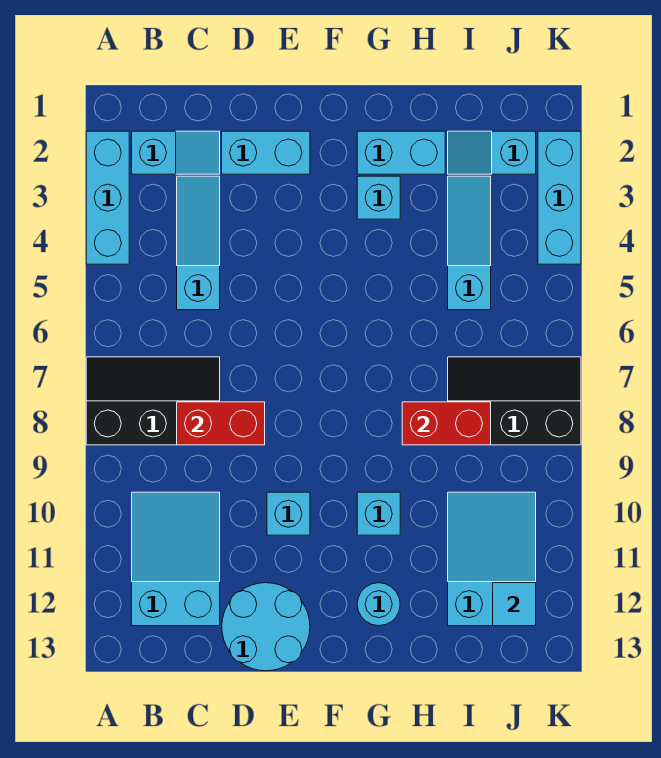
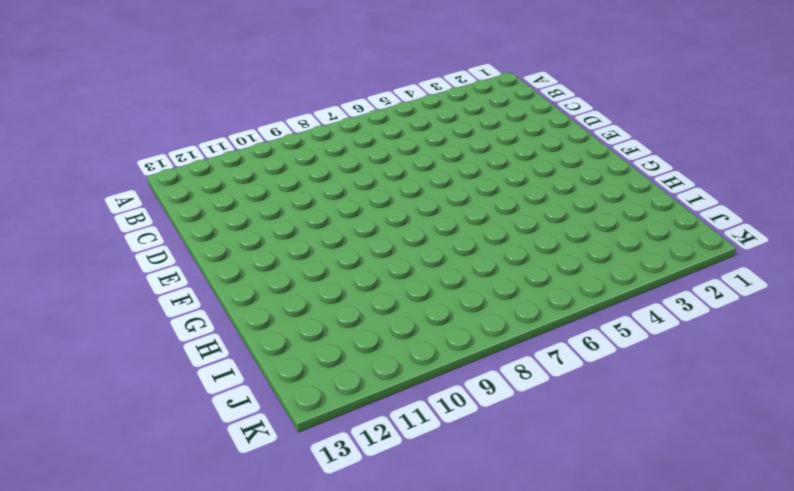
none -> cyan brick A2:A4 level 1
none -> black slope A7:C8 level 1 top 8
none -> cyan slope B2:C2 level 1 top B

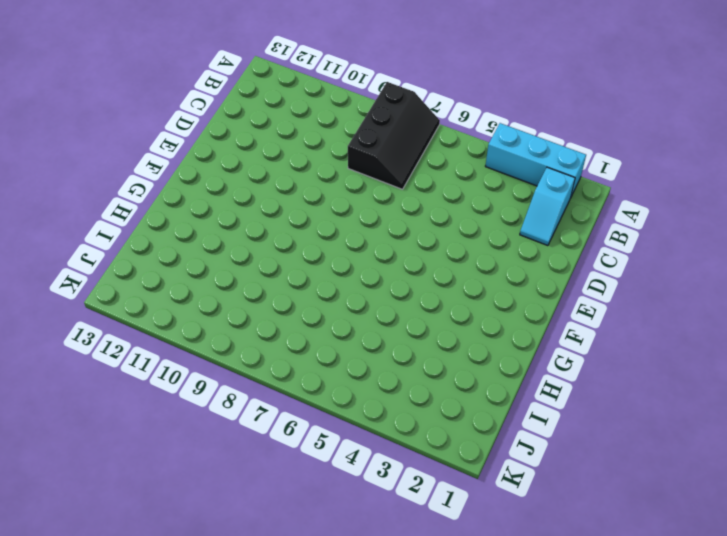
none -> cyan slope B10:C12 level 1 top 12
none -> cyan slope C3:C5 level 1 top 5
none -> cyan brick D2:E2 level 1

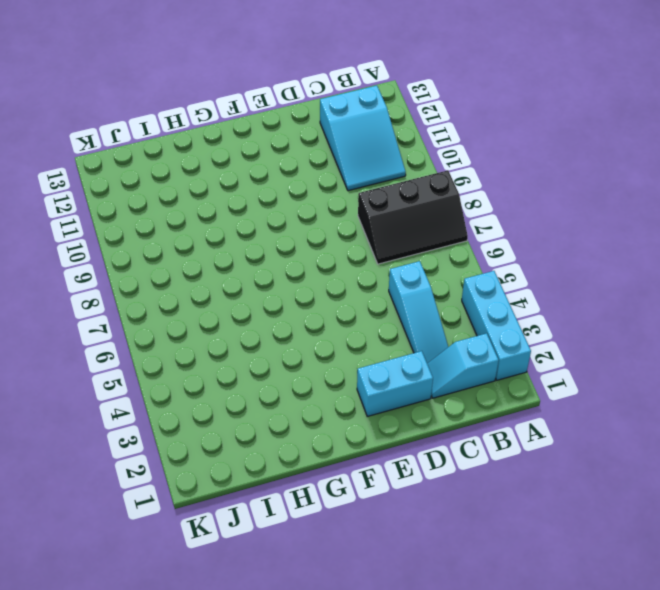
none -> cyan round brick D12:E13 level 1
none -> cyan brick E10 level 1
none -> cyan brick G2:H2 level 1

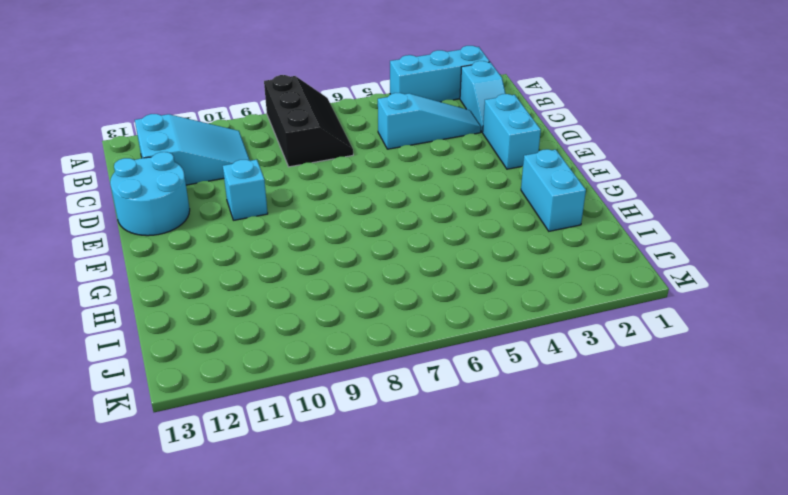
none -> cyan brick G3 level 1
none -> cyan brick G10 level 1
none -> cyan round brick G12 level 1

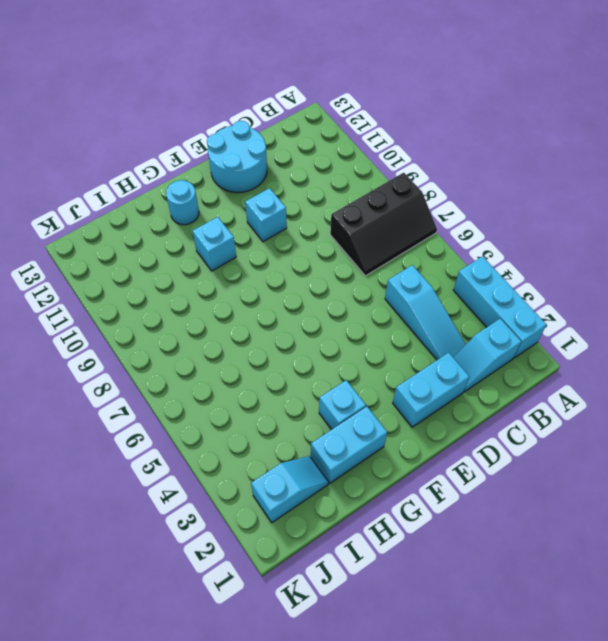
none -> cyan slope B10:C12 level 1 top 12
none -> cyan slope I3:I5 level 1 top 5
none -> black slope I7:K8 level 1 top 8

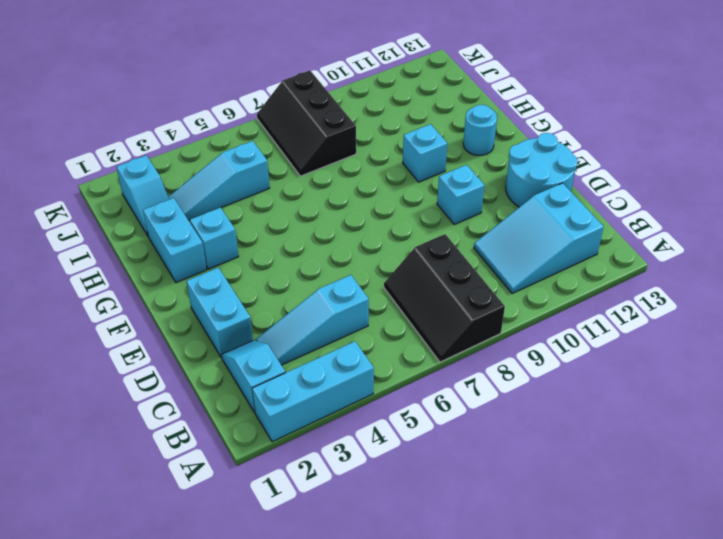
none -> cyan slope I10:J12 level 1 top 12
none -> cyan brick K2:K4 level 1
none -> red brick C8:D8 level 2

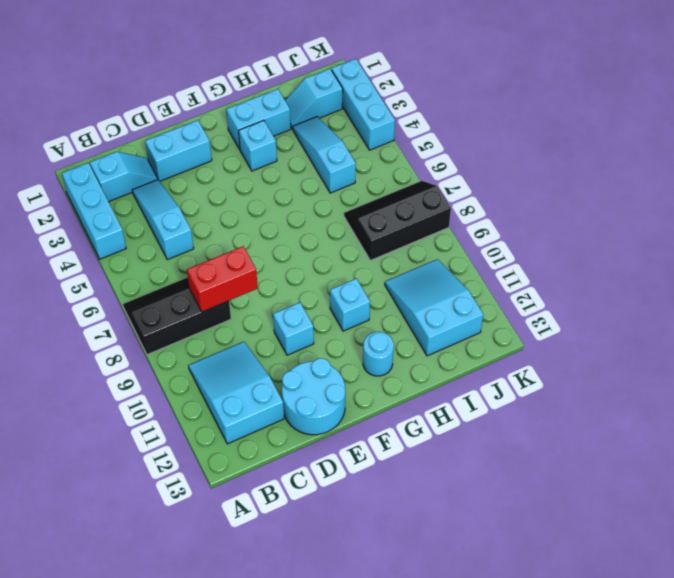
none -> red brick H8:I8 level 2
none -> cyan tile J12 level 2

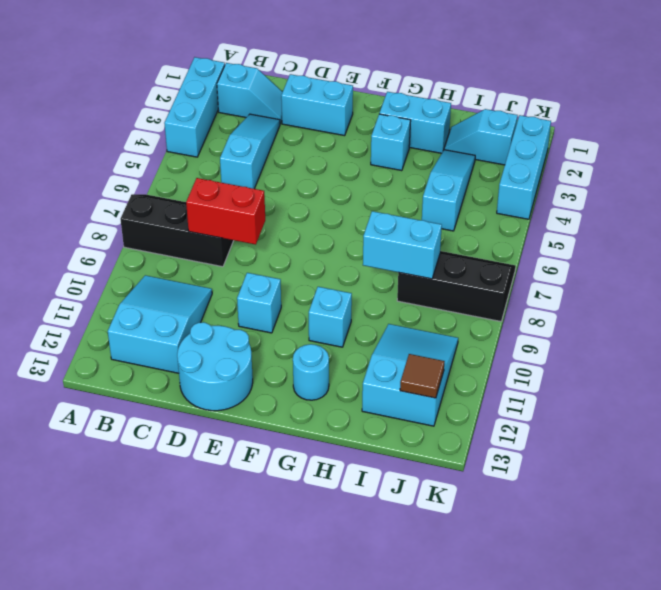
cyan brick H8:I8 level 2 -> red brick H8:I8 level 2
brown tile J12 level 2 -> cyan tile J12 level 2

